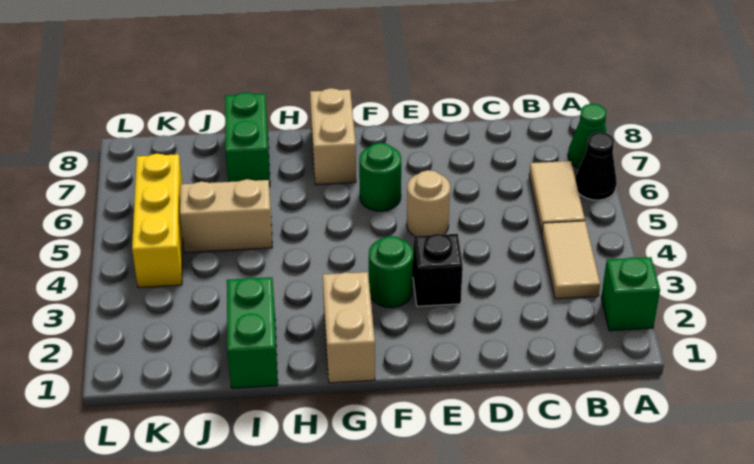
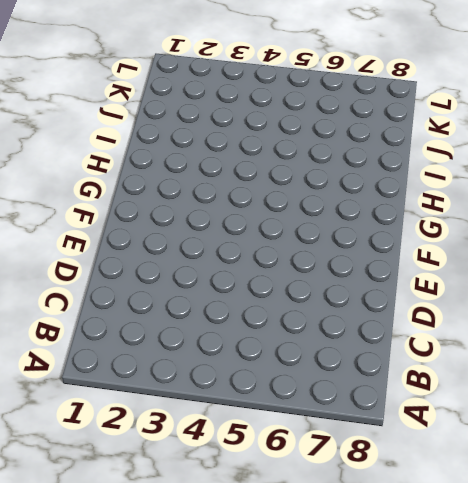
none -> green brick A2 level 1
none -> black cone A6 level 1
none -> green cone A7 level 1

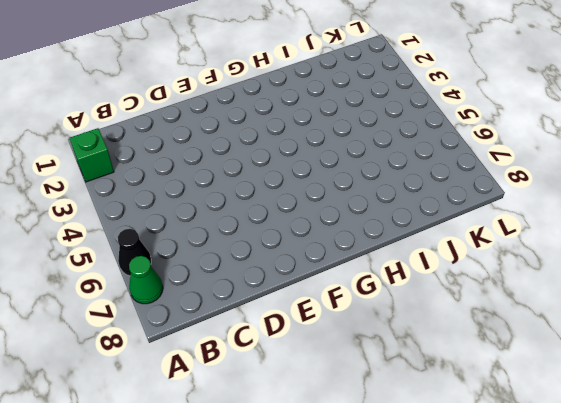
none -> tan tile B3:B4 level 1
none -> tan tile B5:B6 level 1
none -> black brick E3 level 1

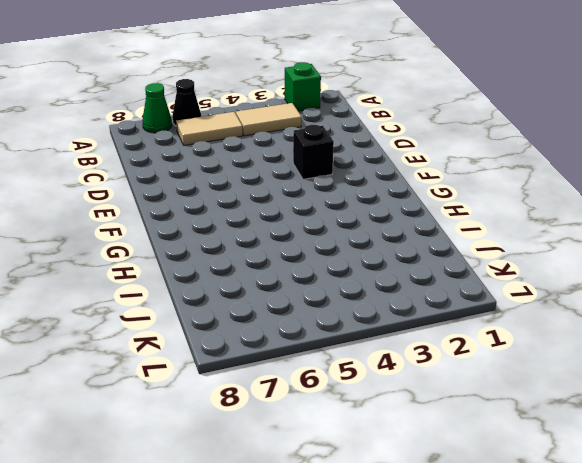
none -> tan round brick E5 level 1
none -> green round brick F3 level 1
none -> green round brick F6 level 1

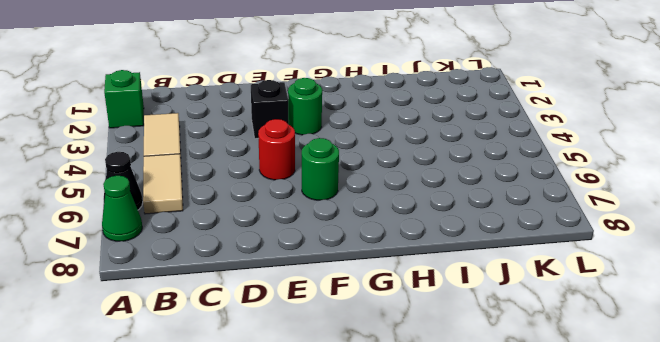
red round brick E5 level 1 -> tan round brick E5 level 1
none -> tan brick G1:G2 level 1
none -> tan brick G7:G8 level 1
none -> green brick I1:I2 level 1

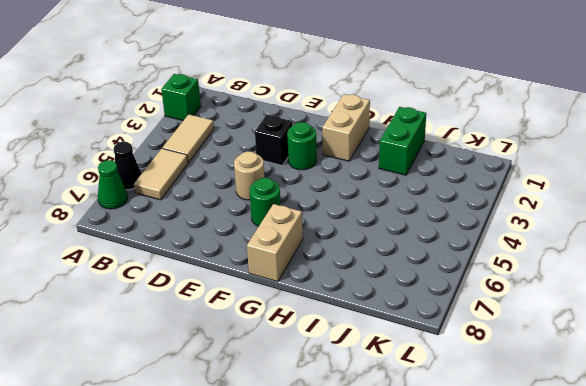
none -> tan brick I5:J5 level 1
none -> green brick I7:I8 level 1
none -> yellow brick K4:K6 level 1

